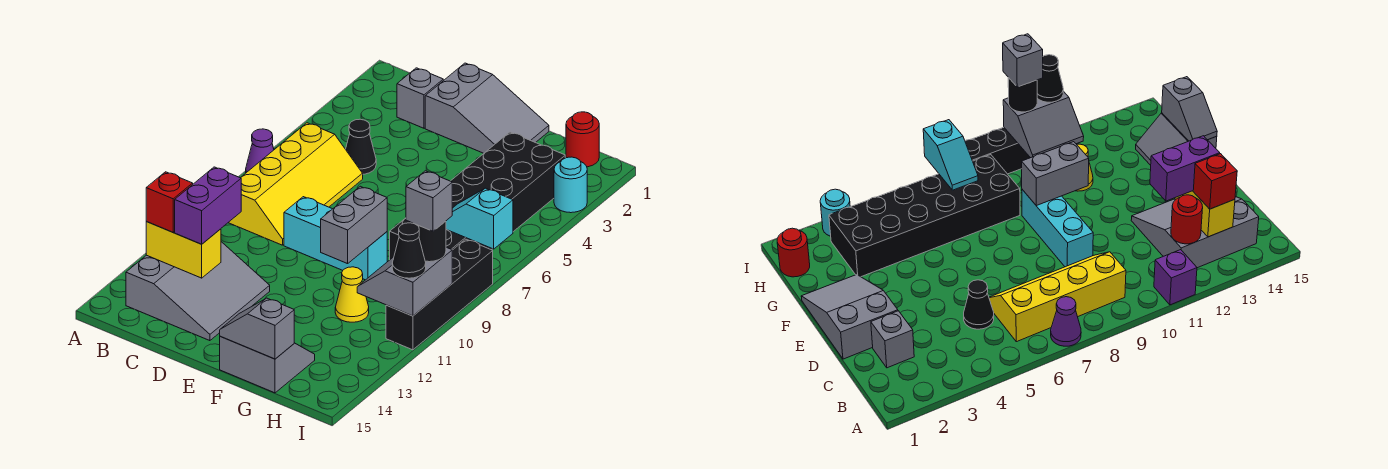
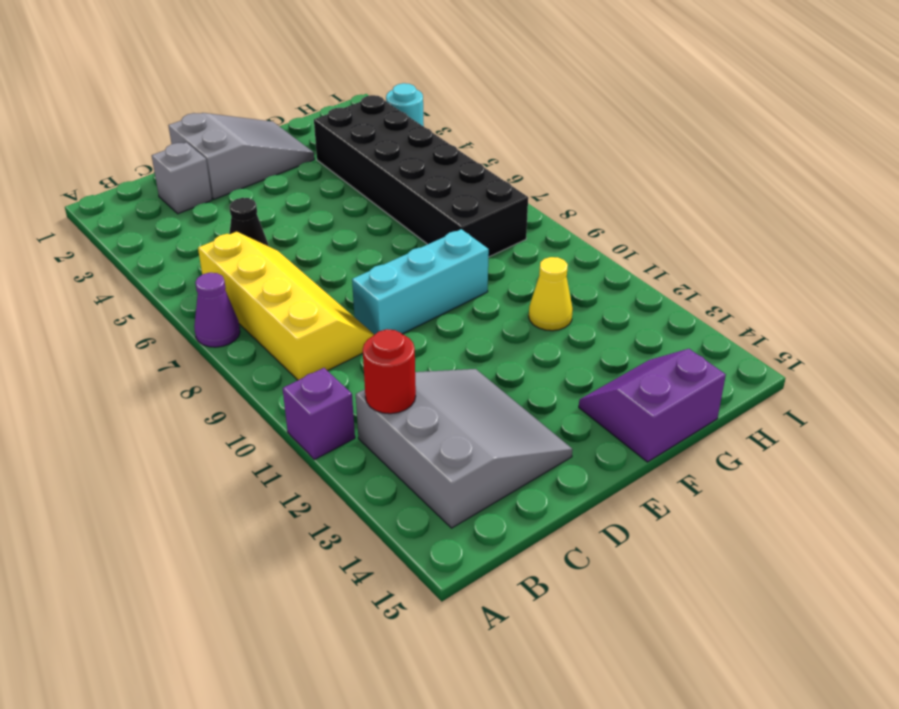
purple slope F14:G15 level 1 top 15 -> grey slope F14:G15 level 1 top 15
none -> red round brick H1 level 1
none -> black brick I8:I11 level 1
none -> yellow brick B13:C13 level 2

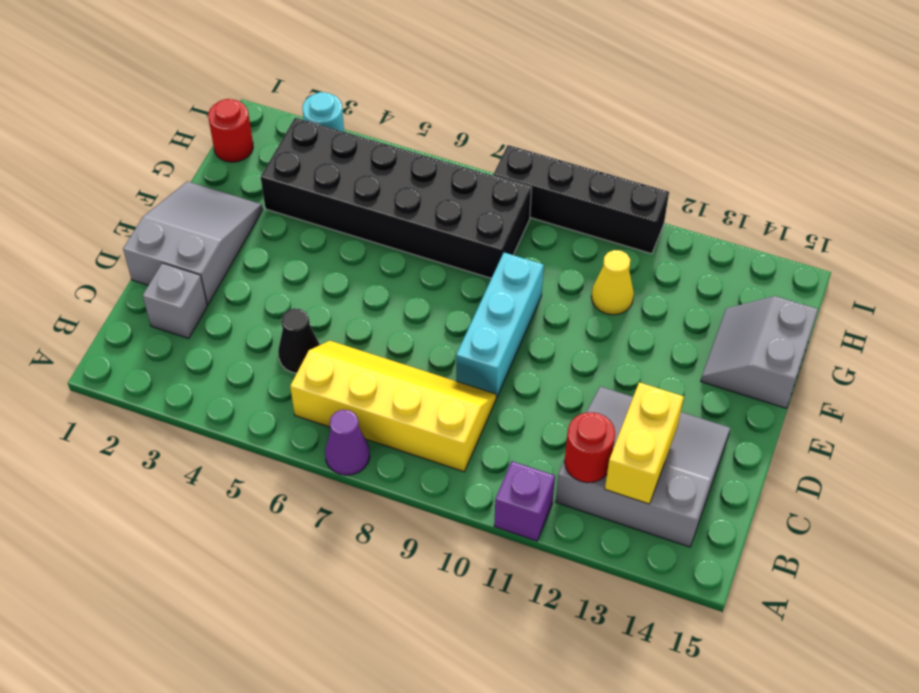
none -> grey brick F9:F10 level 2
none -> grey slope F15:G15 level 2 top G
none -> cyan slope H7:I7 level 2 top I

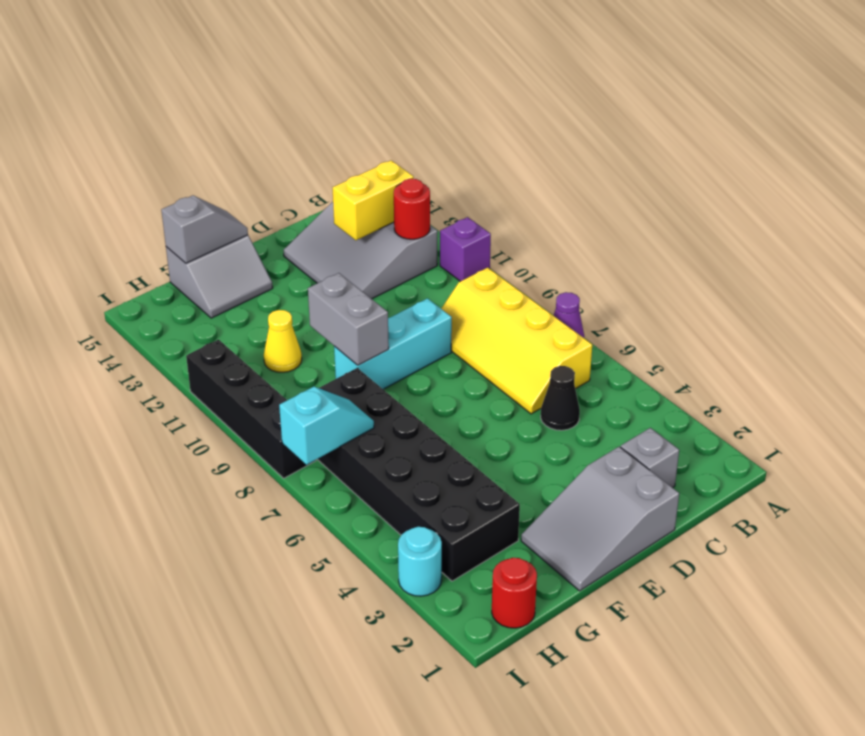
none -> grey slope H10:I11 level 2 top I
none -> red brick B13 level 3
none -> purple brick C12:C13 level 3

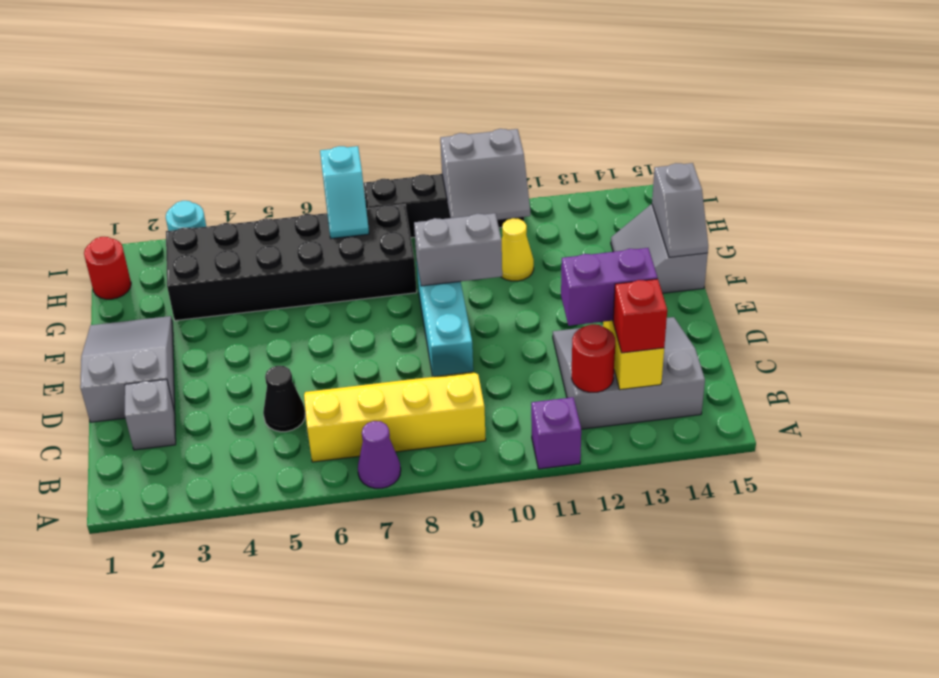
none -> black round brick I10 level 3
none -> black cone I11 level 3
none -> grey brick I10 level 4

